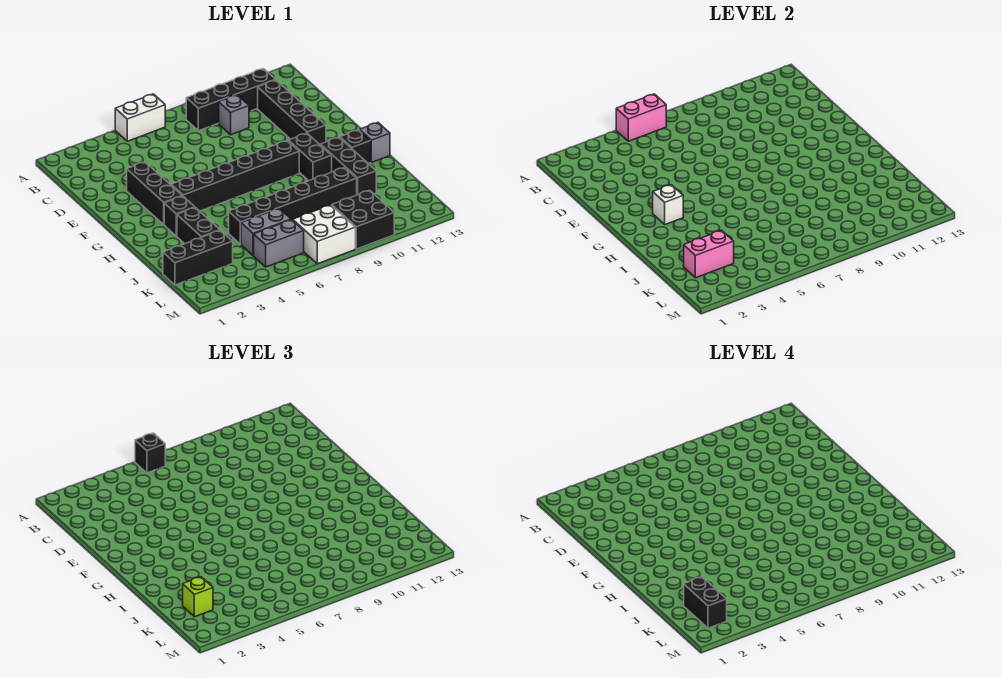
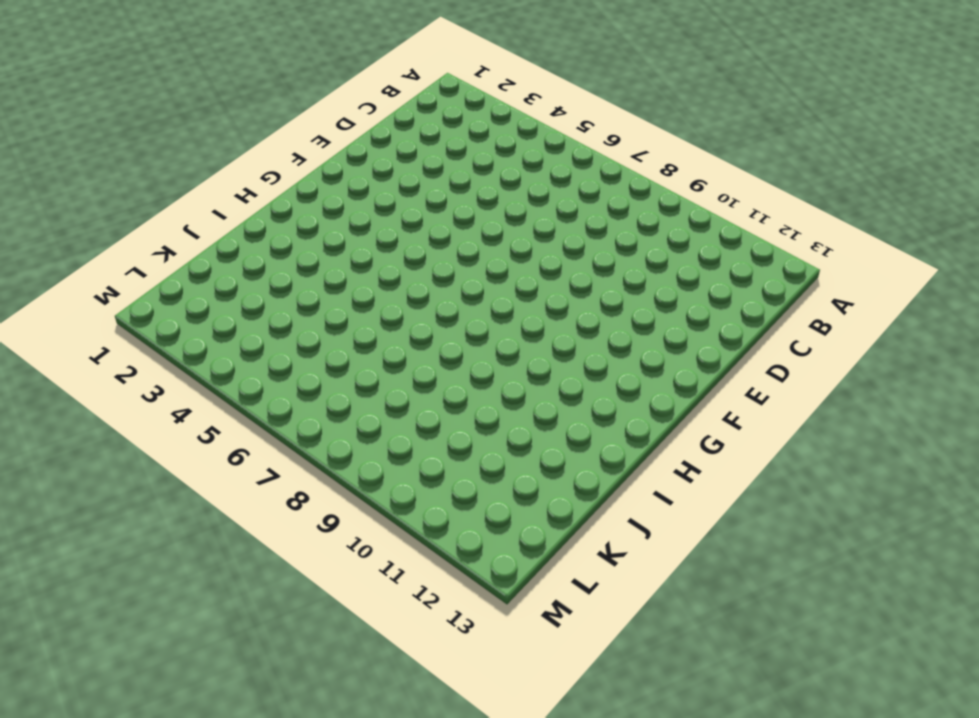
none -> white brick A5:A6 level 1
none -> black brick B8:B11 level 1
none -> grey brick C9 level 1

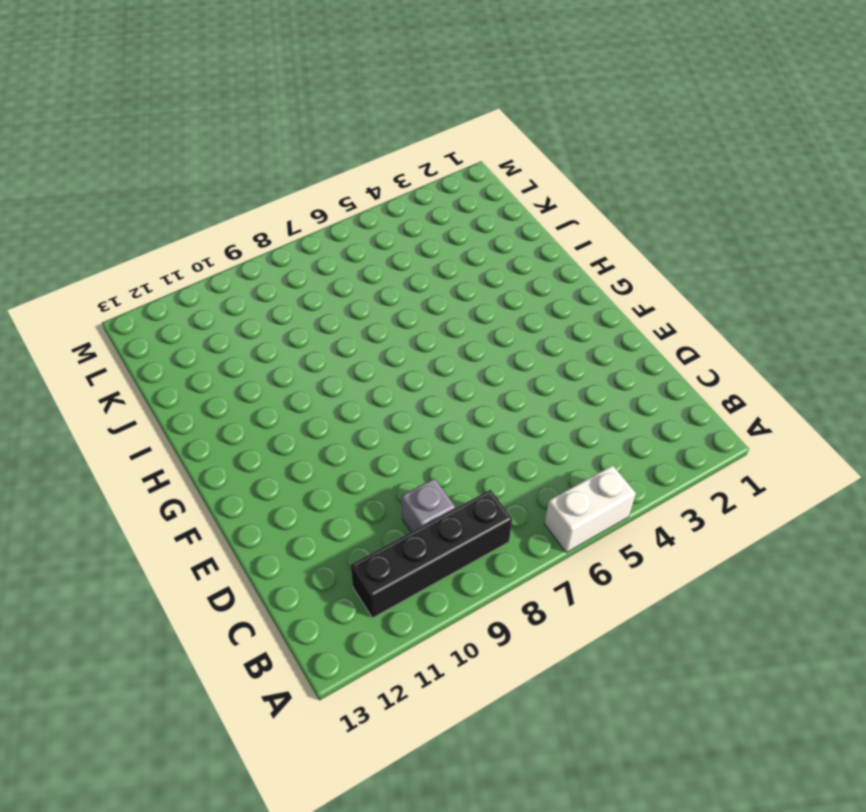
none -> black brick C11:F11 level 1
none -> black brick E3:G3 level 1
none -> black brick G4:G9 level 1

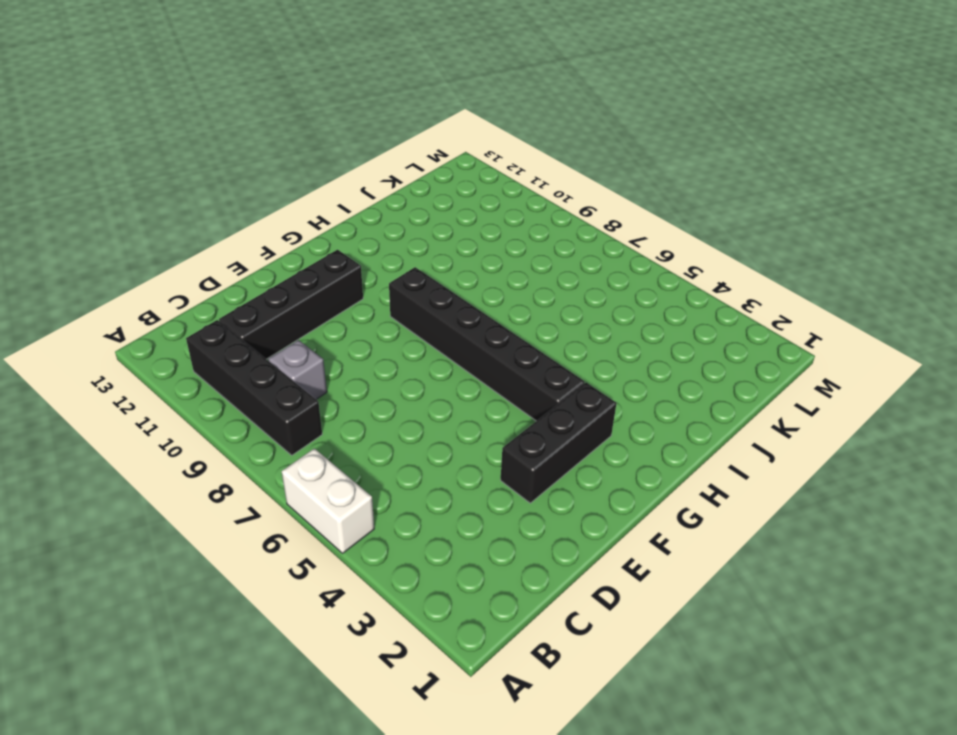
none -> black brick G10:H10 level 1
none -> black brick H3 level 1
none -> black brick H11:J11 level 1

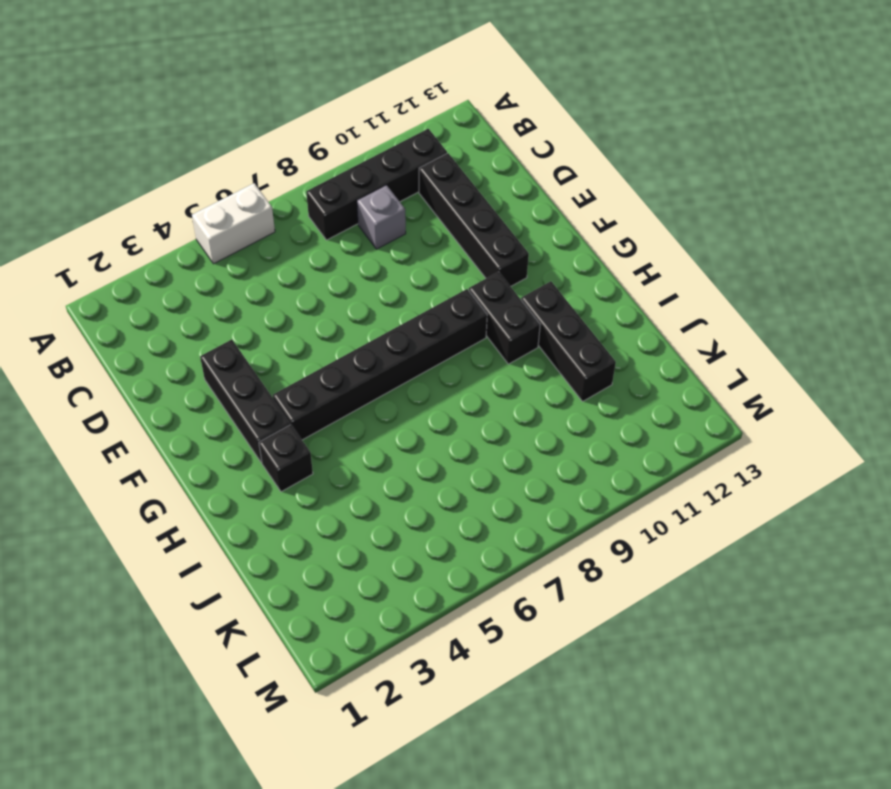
none -> black brick H12 level 1
none -> grey brick H13 level 1
none -> black brick I3:J3 level 1

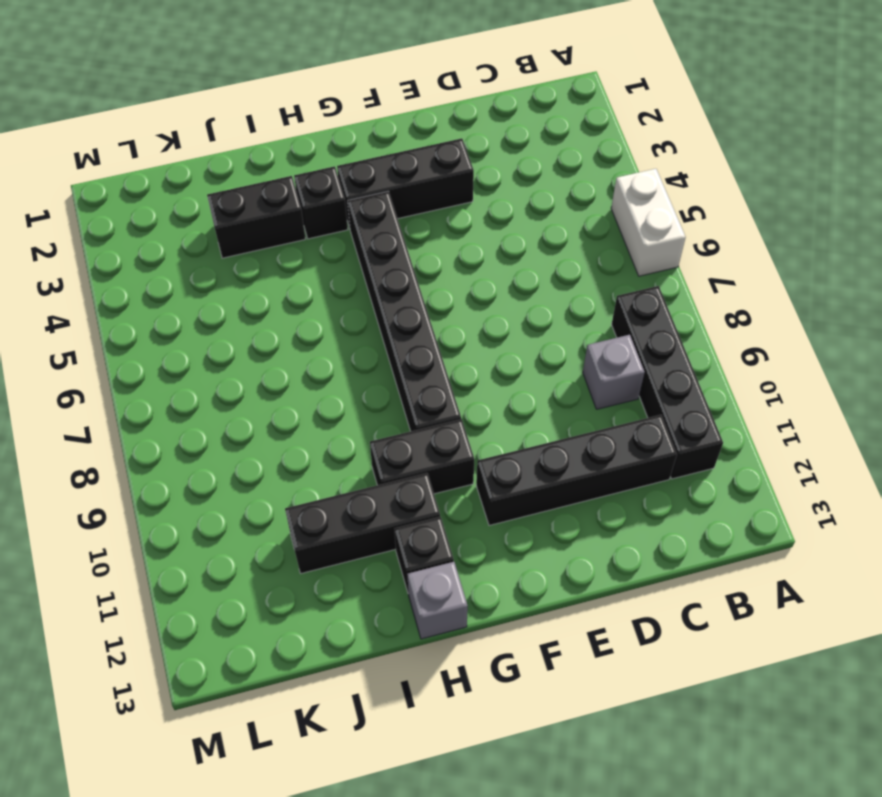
none -> black brick J5:J10 level 1
none -> black brick K1:K3 level 1
none -> grey brick K5:K6 level 1

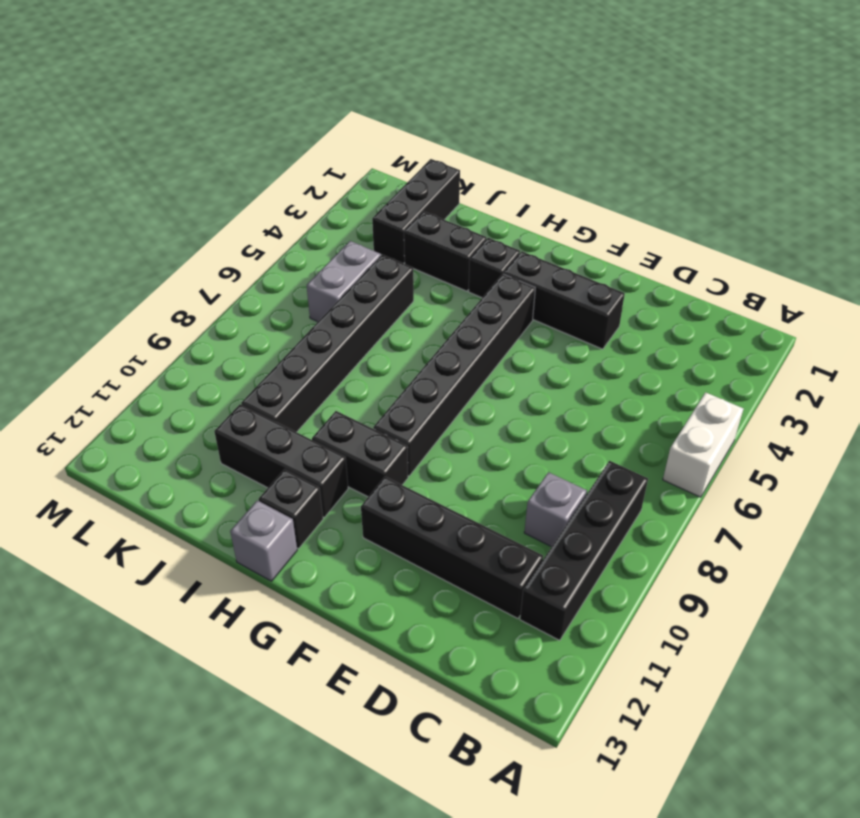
none -> grey brick L5:L6 level 1
none -> white brick L7:M8 level 1
none -> black brick L9:M10 level 1

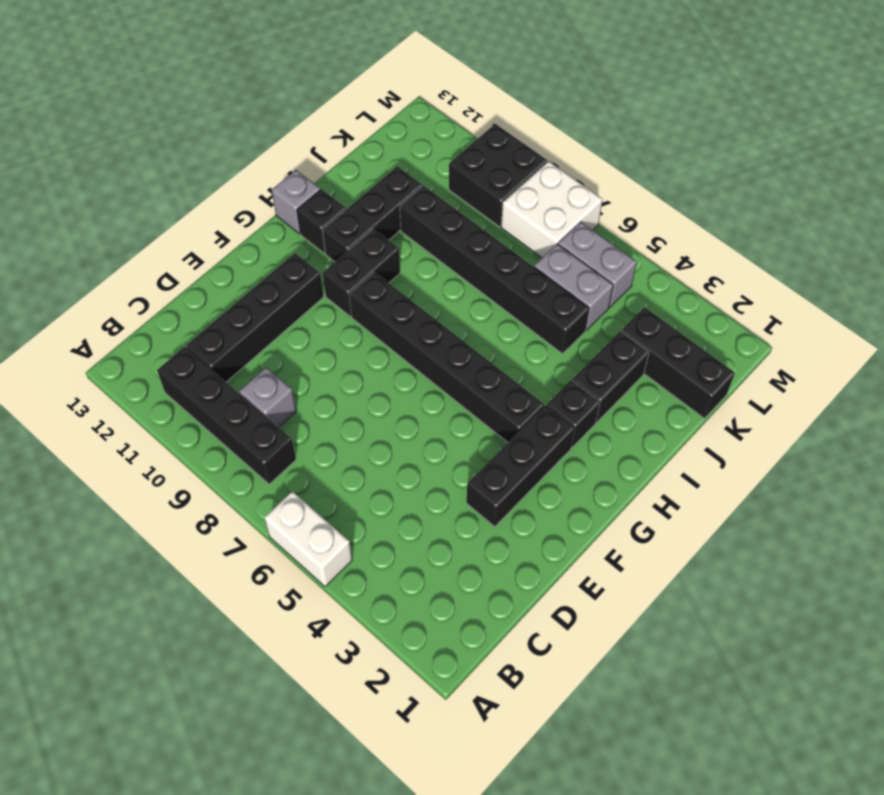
none -> pink brick A5:A6 level 2
none -> white brick G3 level 2
none -> pink brick K2:K3 level 2

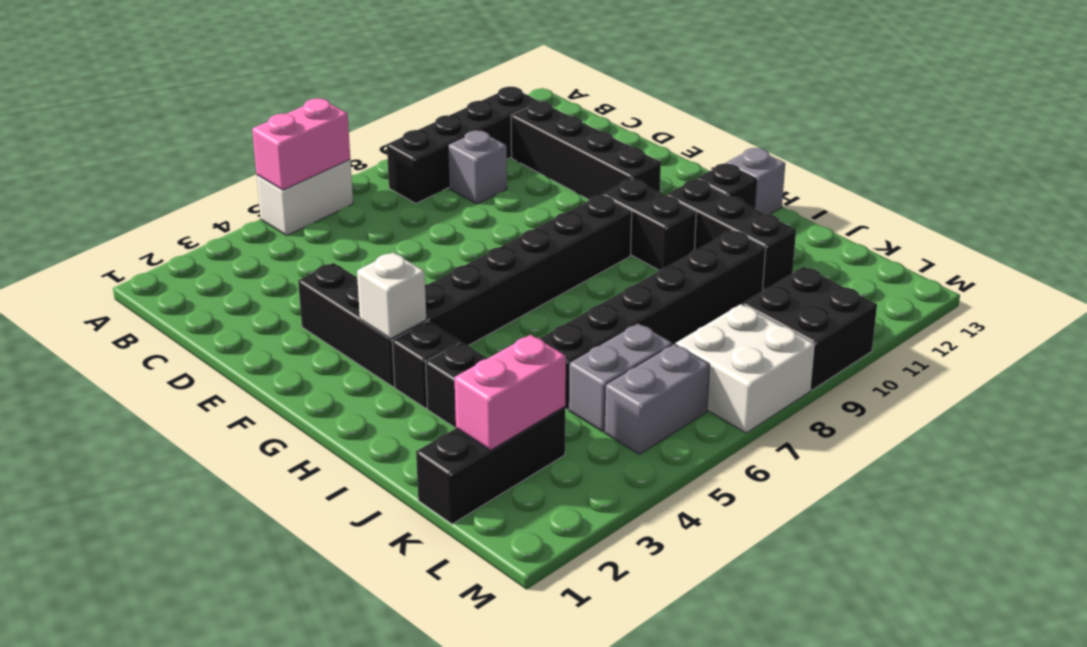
none -> black brick A6 level 3
none -> lime brick K2 level 3
none -> black brick K2:L2 level 4

